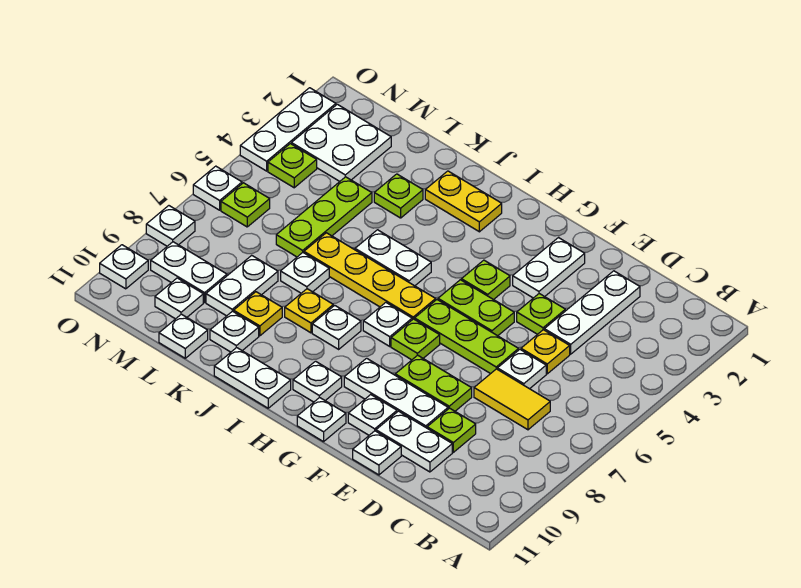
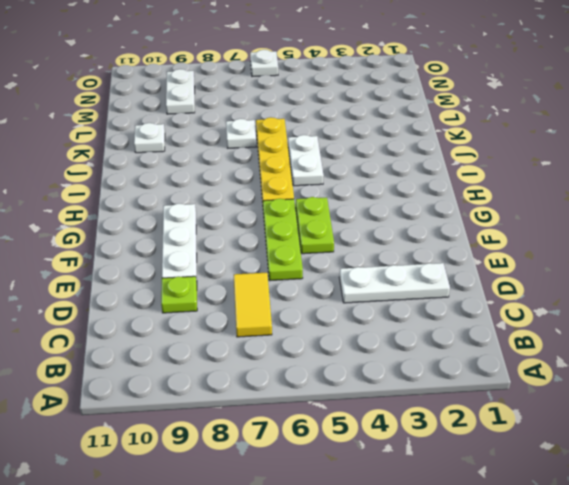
none -> yellow plate D5 level 1
none -> white plate D6 level 1
none -> white plate D10:E10 level 1
none -> lime plate E4 level 1

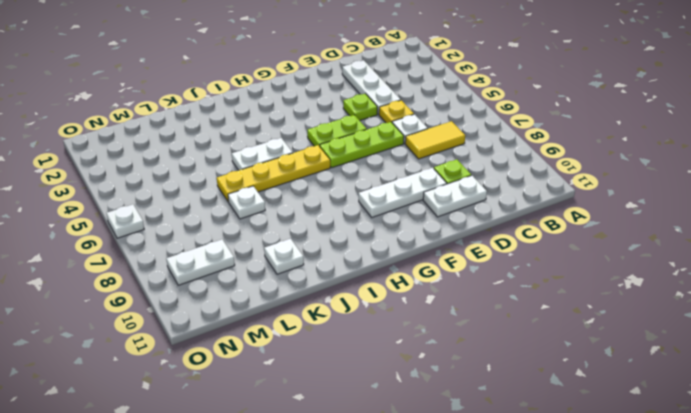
none -> lime plate E8:F8 level 1
none -> white plate E11 level 1
none -> white plate F2:F3 level 1
none -> white plate F10 level 1

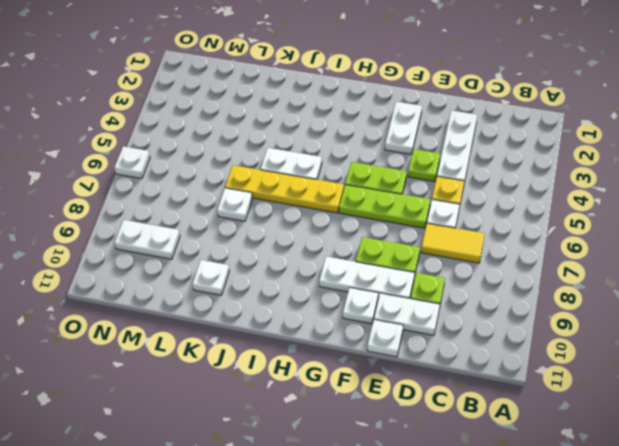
none -> lime plate G4 level 1
none -> lime plate G7 level 1
none -> white plate G11 level 1
none -> white plate H7 level 1

